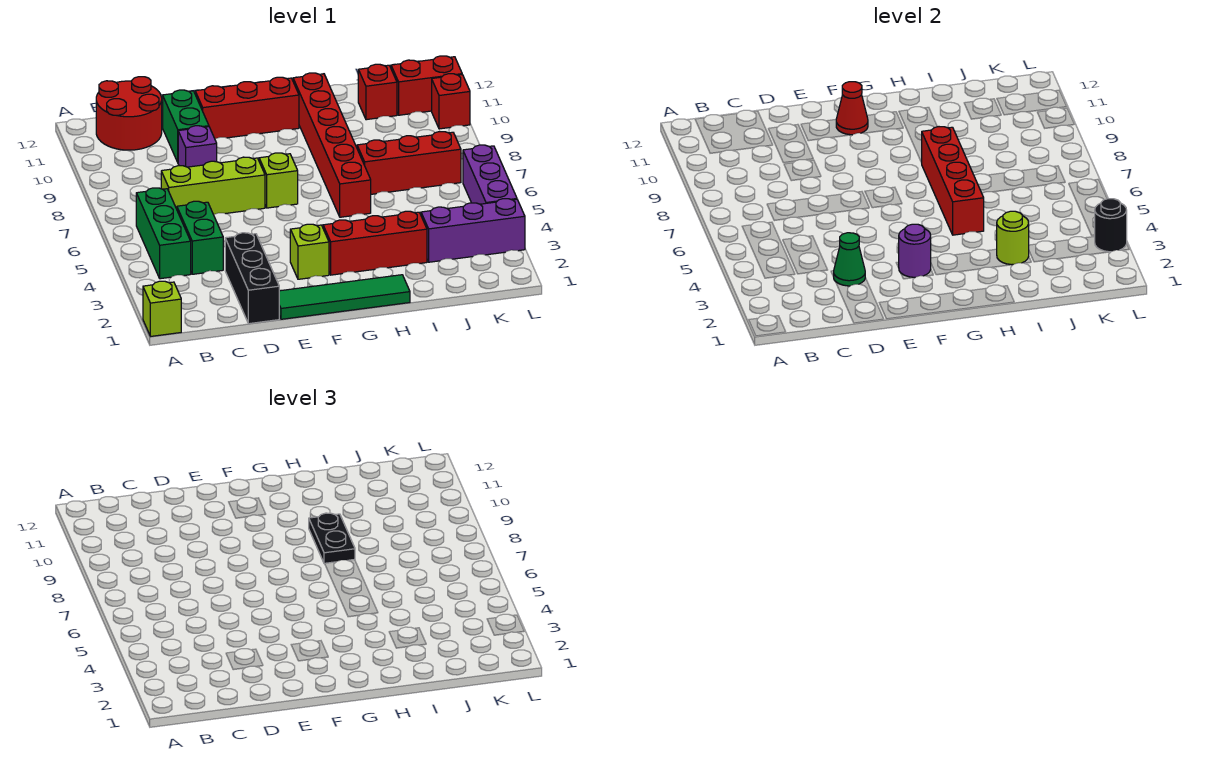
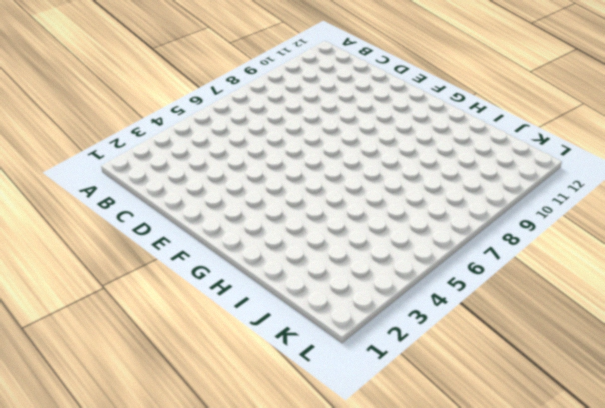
none -> lime brick A1 level 1
none -> green brick B4:B6 level 1
none -> red round brick B11:C12 level 1

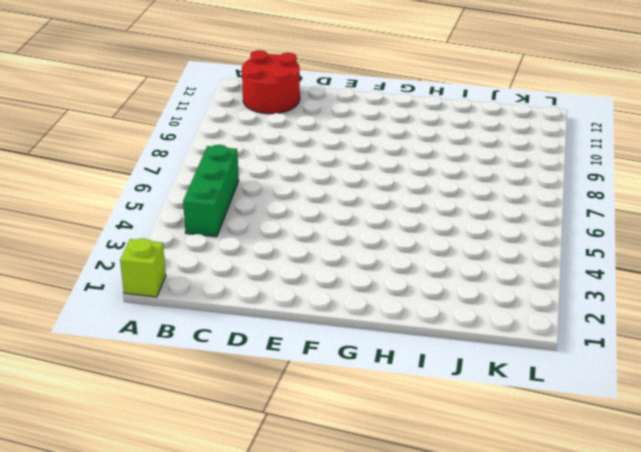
none -> green brick C4:C5 level 1
none -> lime brick C7:E7 level 1
none -> black brick D1:D3 level 1

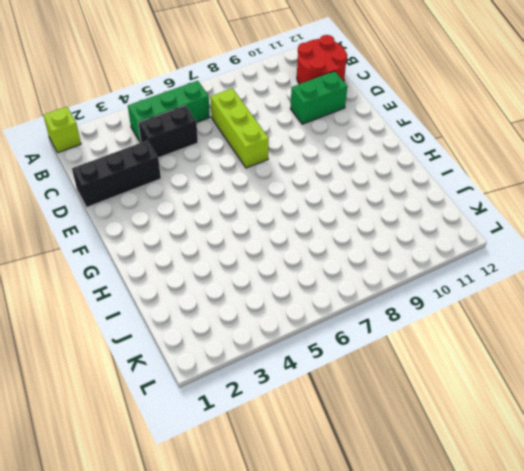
black brick C4:C5 level 1 -> green brick C4:C5 level 1
none -> purple brick D9 level 1
none -> green tile E1:H1 level 1
none -> red brick E11:G11 level 1

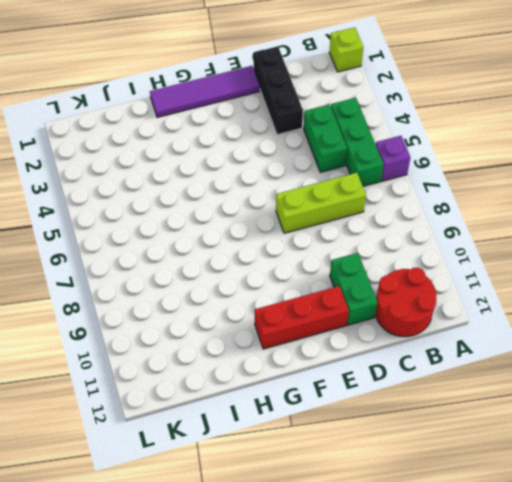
purple brick A6 level 1 -> purple brick D9 level 1
purple tile E1:H1 level 1 -> green tile E1:H1 level 1
none -> lime brick F3 level 1
none -> lime brick F7 level 1
none -> red brick G3:I3 level 1

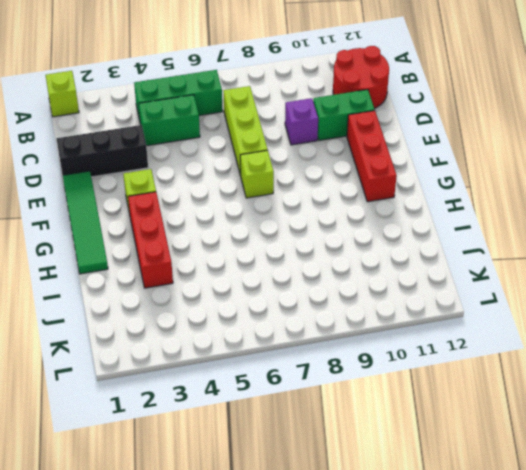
none -> red brick H6:H11 level 1
none -> red brick I7:K7 level 1
none -> purple brick J3:L3 level 1

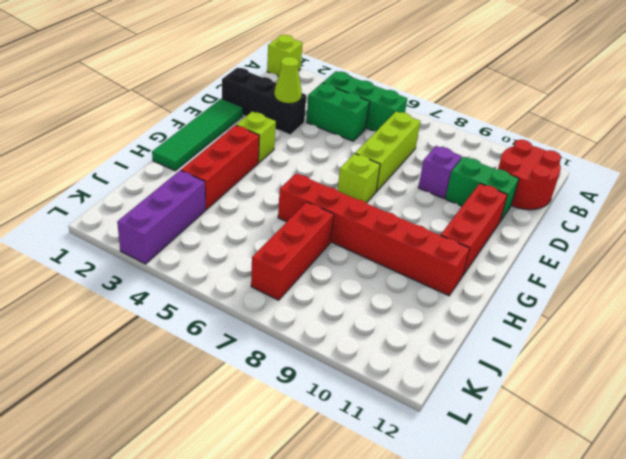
lime cone D3 level 2 -> green cone D3 level 2
none -> red brick J11 level 1
none -> red brick K11:L11 level 1
none -> purple brick L4:L6 level 1

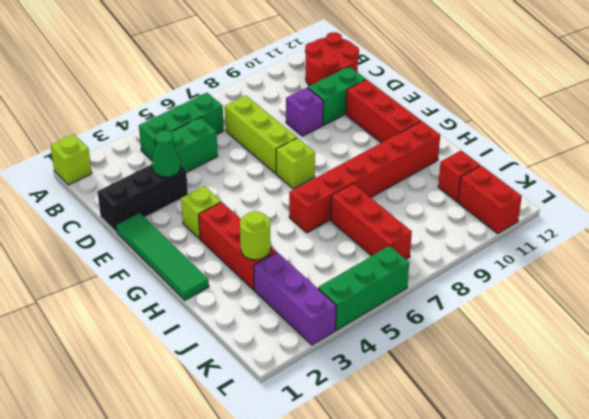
green brick L4:L6 level 1 -> purple brick L4:L6 level 1
none -> red brick L10 level 1
none -> purple round brick F3 level 2
none -> red cone F11 level 2

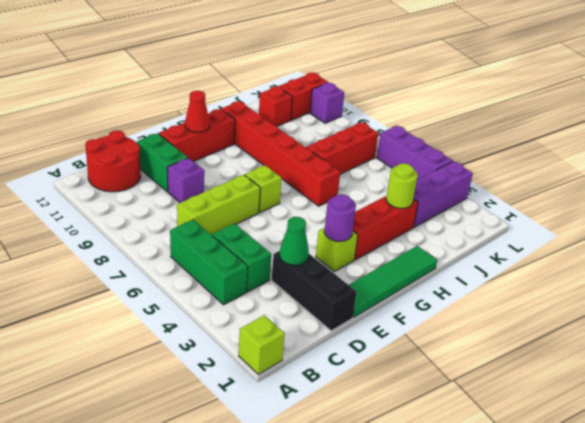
purple brick L10 level 1 -> red brick L10 level 1
none -> red brick H5:H8 level 2
none -> black round brick L3 level 2
none -> black plate H8:H9 level 3

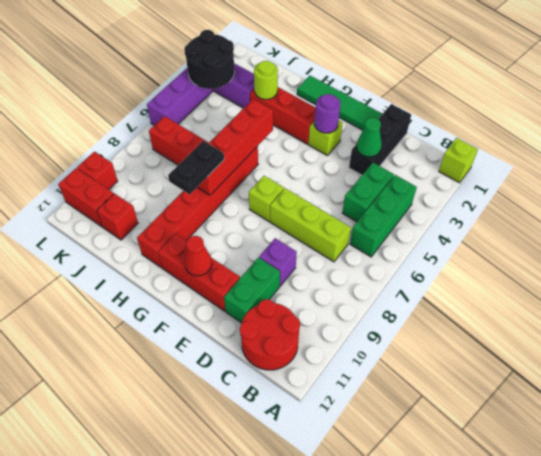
black round brick K3:L4 level 2 -> black round brick L3 level 2

